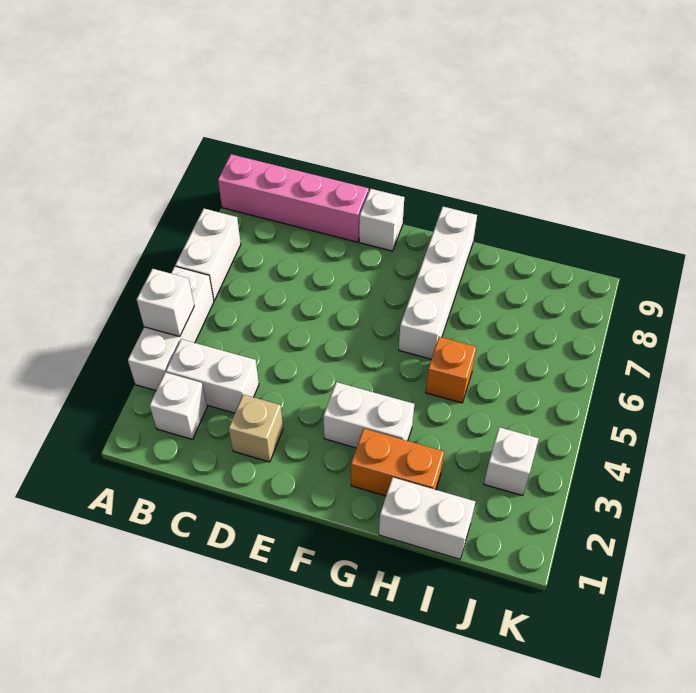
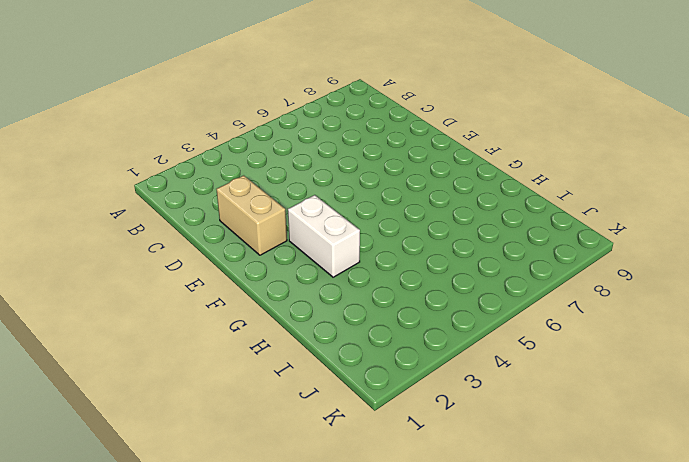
tan brick D2:E2 level 1 -> tan brick D2 level 1
none -> white brick A3:A5 level 1
none -> white brick A6:A7 level 1
none -> pink brick A9:D9 level 1

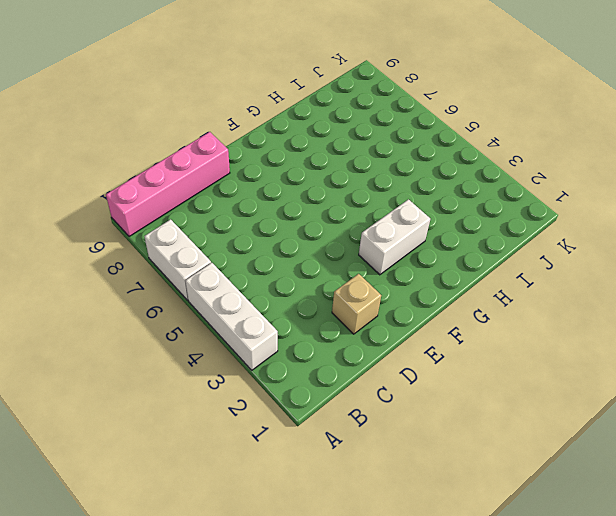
none -> white brick B2 level 1
none -> white brick B3:C3 level 1
none -> white brick E9 level 1

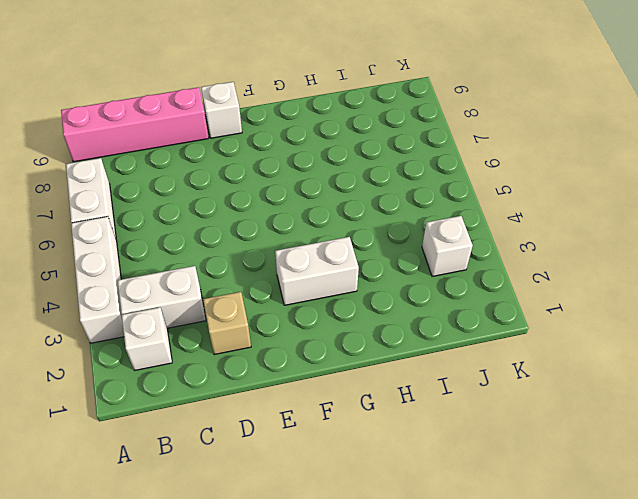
none -> orange brick G2:H2 level 1
none -> white brick G6:G9 level 1
none -> white brick H1:I1 level 1

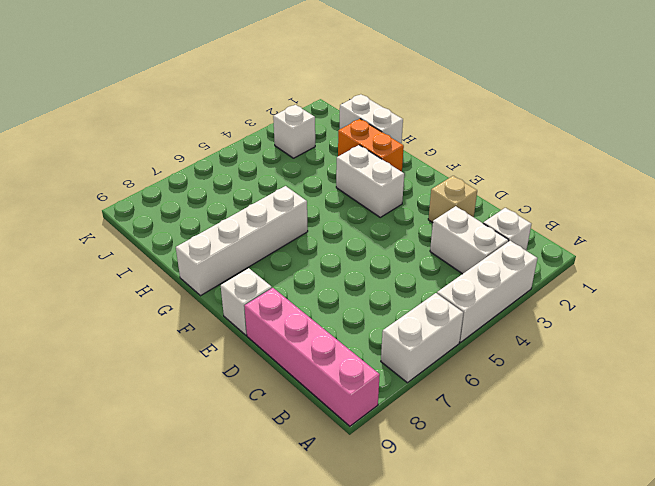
none -> orange brick H5 level 1
none -> white brick A4 level 2

